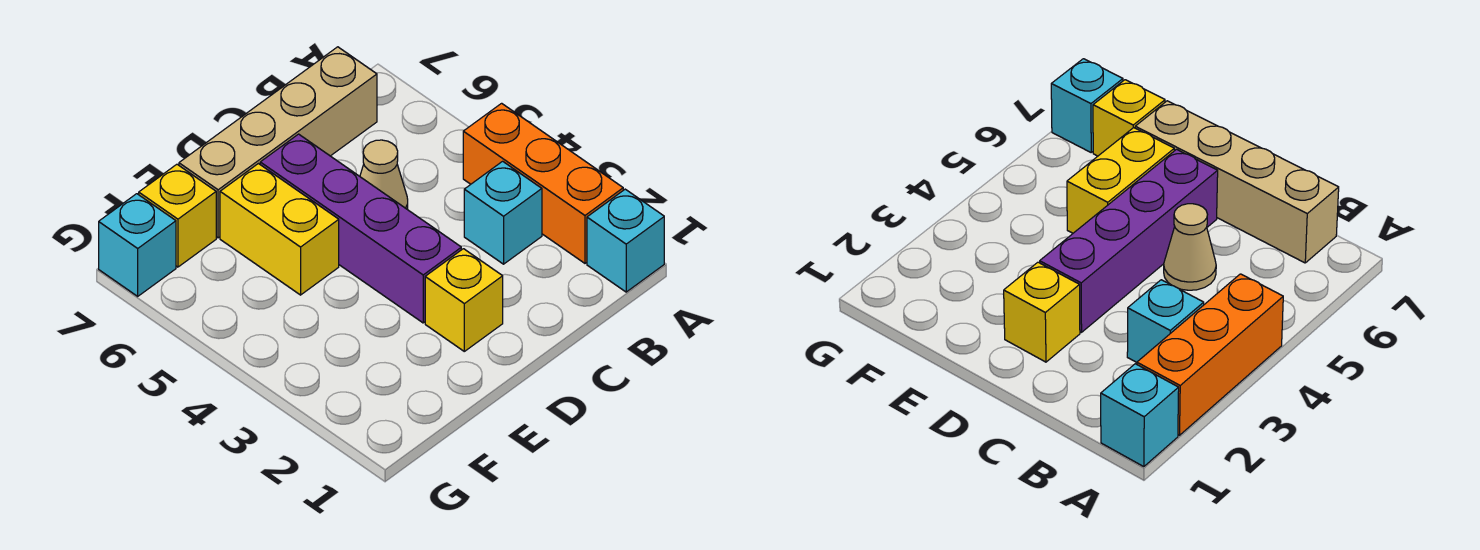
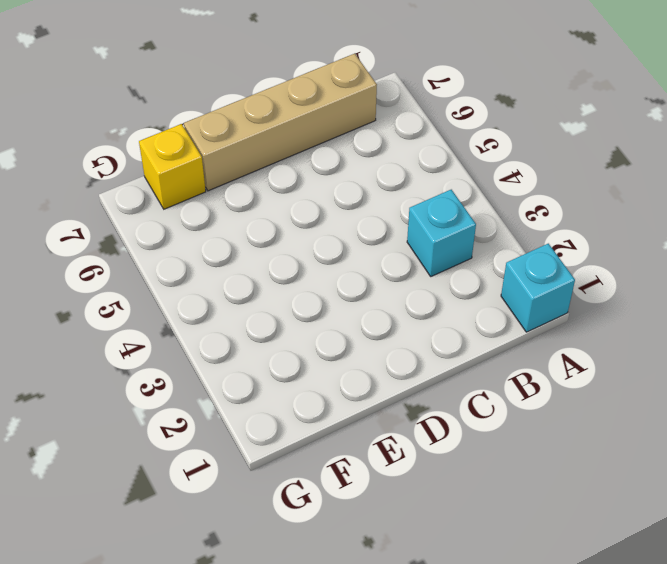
none -> orange brick A2:A4 level 1
none -> tan cone C5 level 1

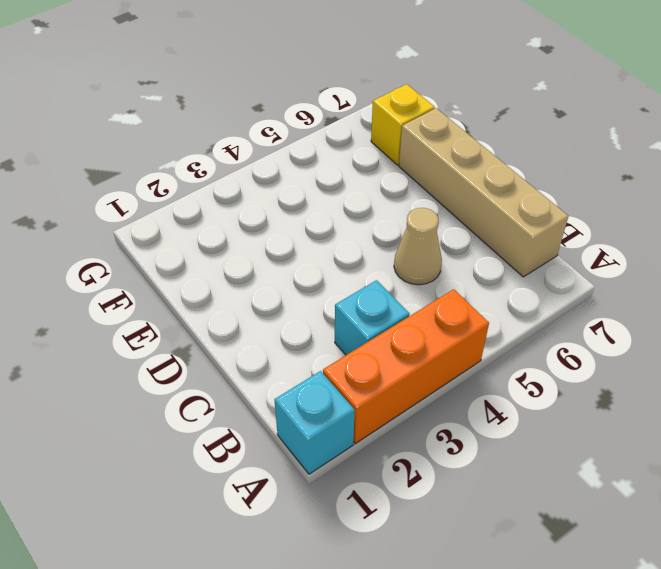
none -> yellow brick D2 level 1
none -> purple brick D3:D6 level 1

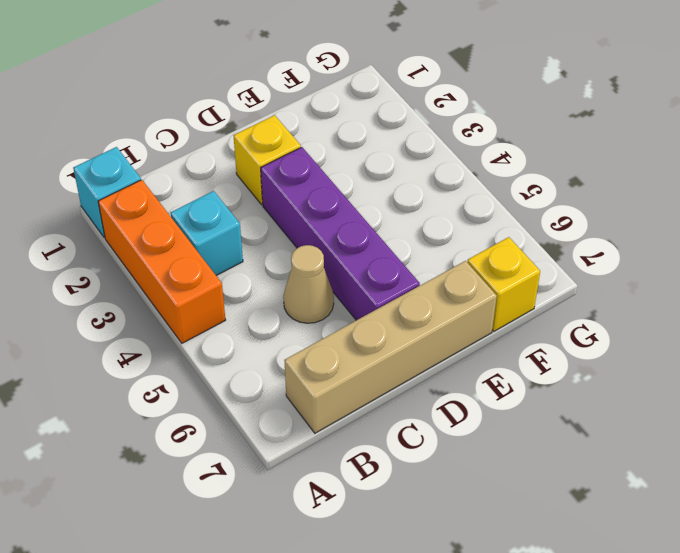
none -> yellow brick E5:E6 level 1
none -> cyan brick G7 level 1

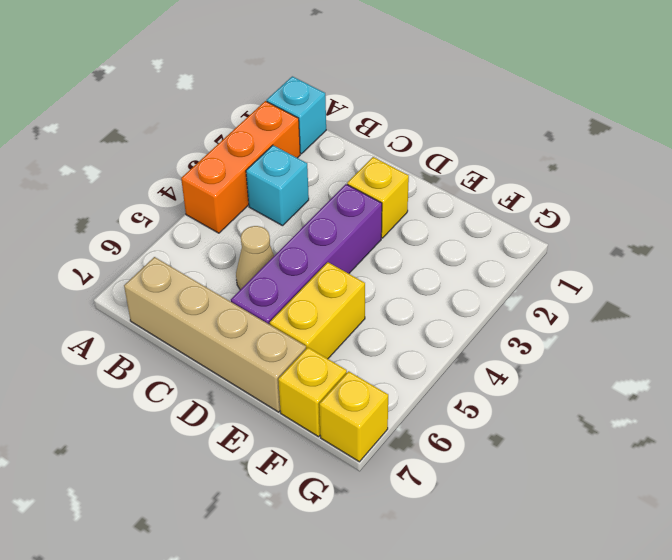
yellow brick G7 level 1 -> cyan brick G7 level 1

